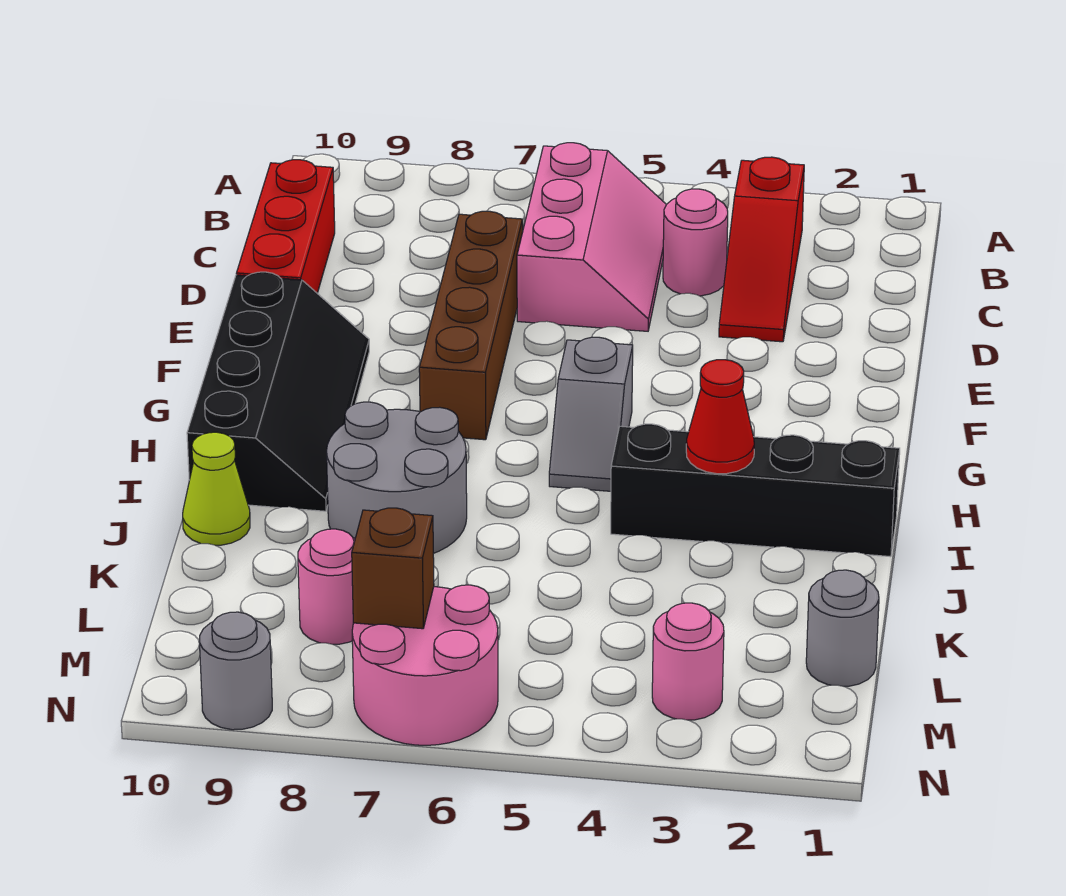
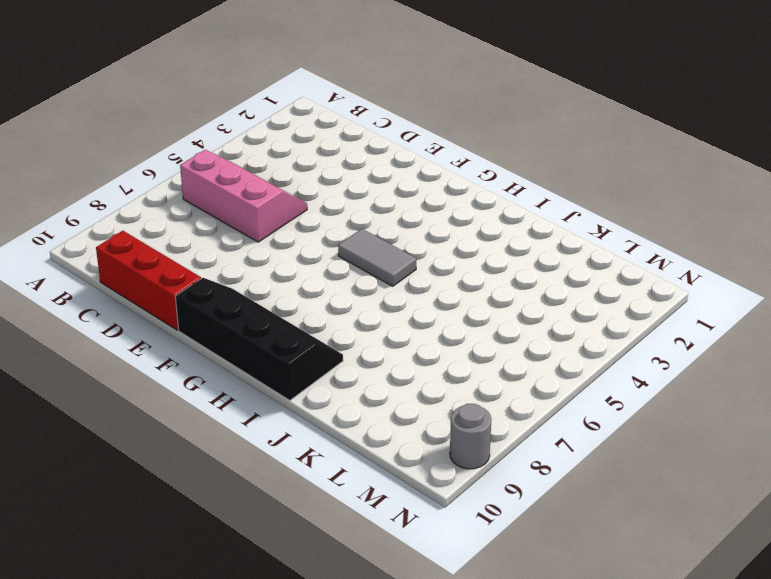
grey tile G5:H5 level 1 -> grey slope G5:H5 level 1 top G
none -> red slope B3:D3 level 1 top B
none -> pink round brick C4 level 1
none -> brown brick D7:G7 level 1

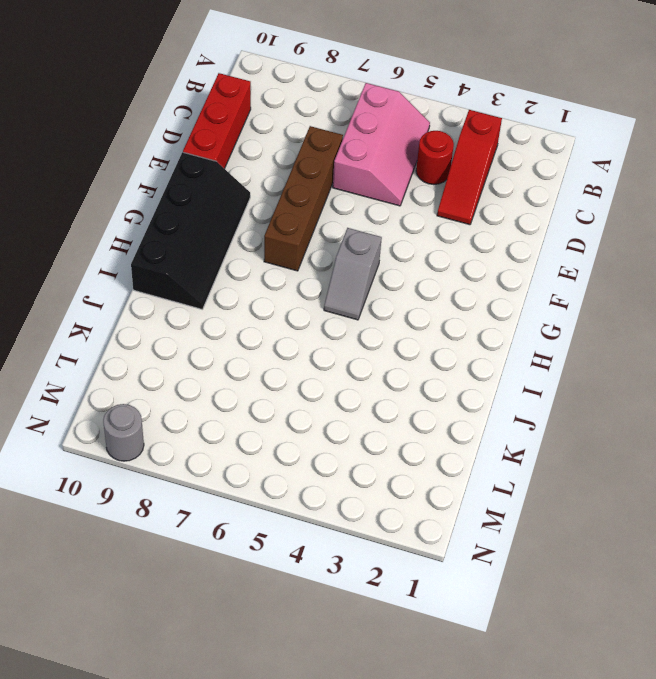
red round brick C4 level 1 -> pink round brick C4 level 1
none -> black brick I1:I4 level 1
none -> grey round brick I7:J8 level 1
none -> lime cone J10 level 1

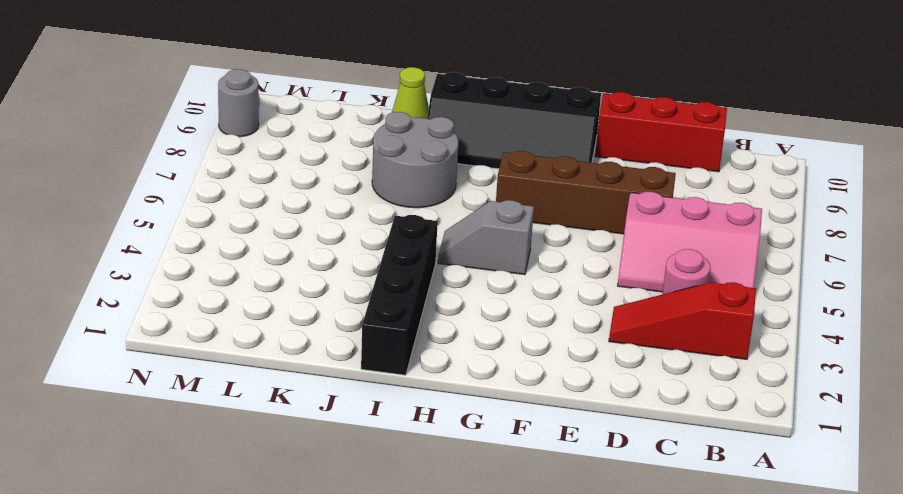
none -> grey round brick L1 level 1
none -> pink round brick L8 level 1
none -> pink round brick M3 level 1

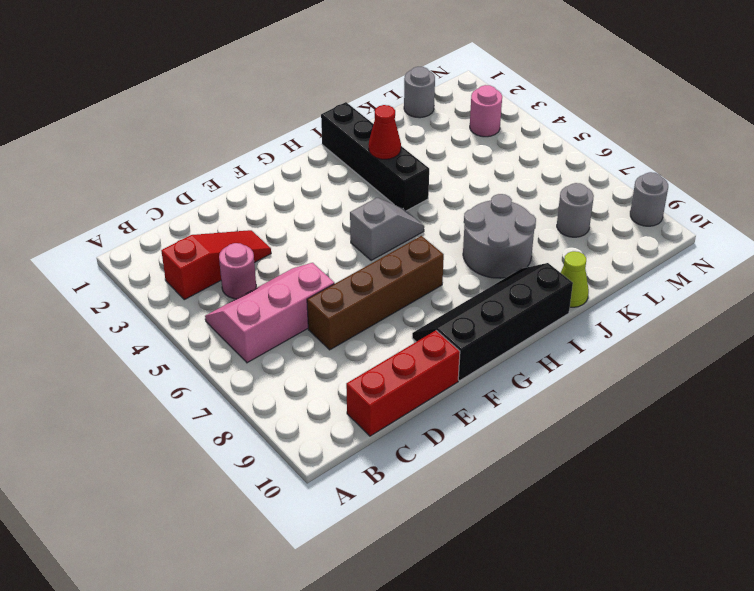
grey round brick L8 level 1 -> pink round brick L8 level 1
none -> pink round brick M6:N7 level 1
none -> brown brick M7 level 2

